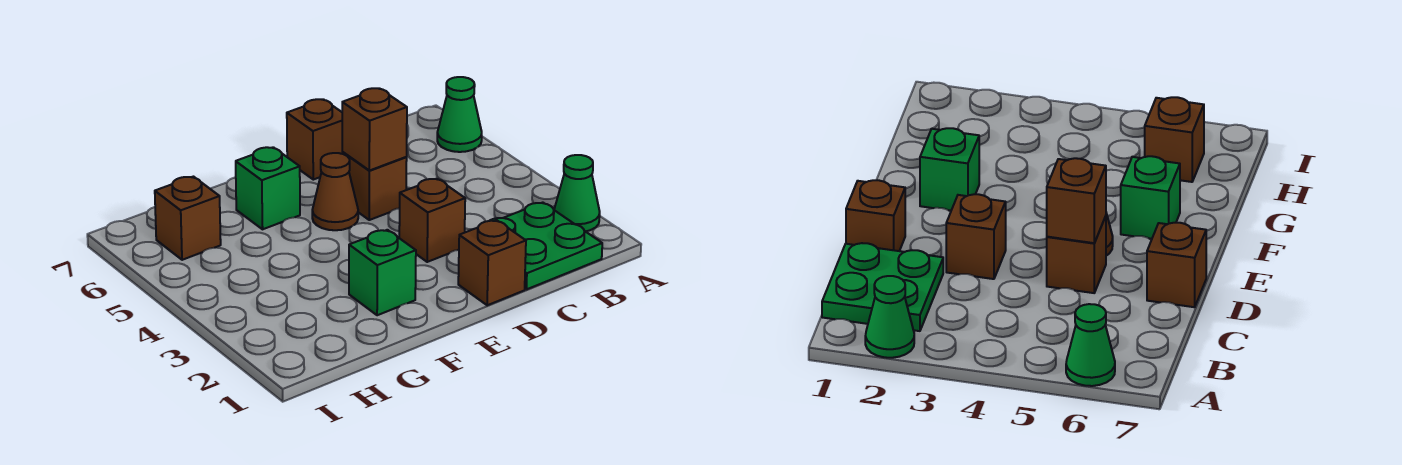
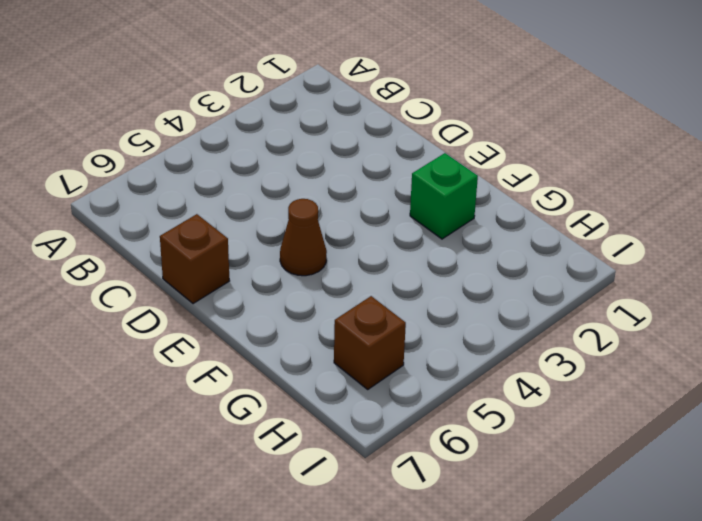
none -> green cone A2 level 1
none -> green cone A6 level 1
none -> green plate B1:C2 level 1

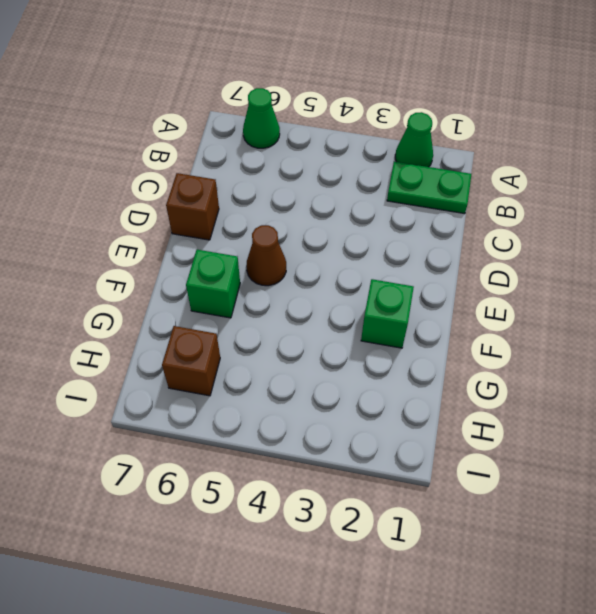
green plate B1:B2 level 1 -> green plate B1:C2 level 1
none -> brown brick D1 level 1
none -> brown brick D3 level 1
none -> brown brick D5 level 1

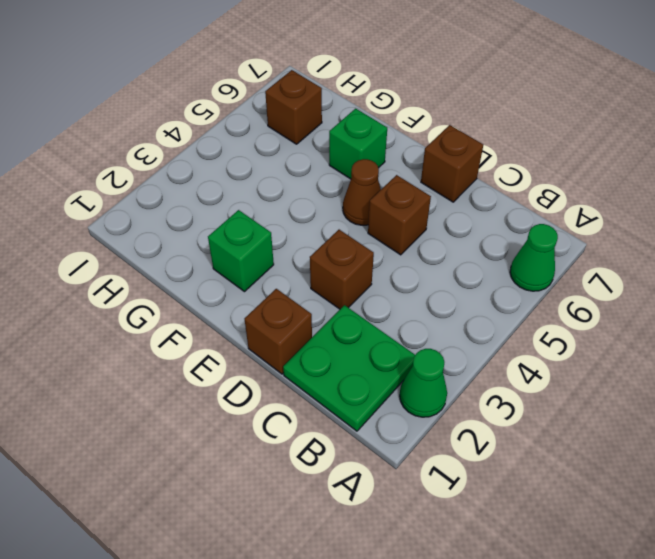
none -> brown brick D5 level 2

